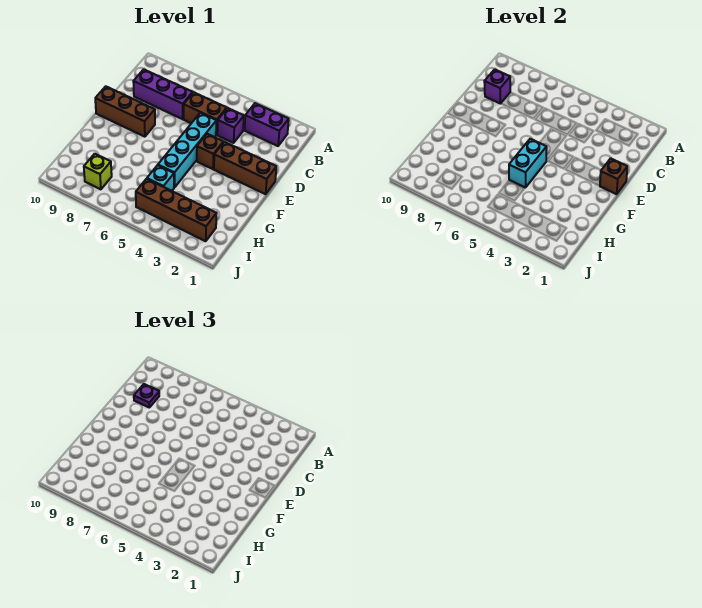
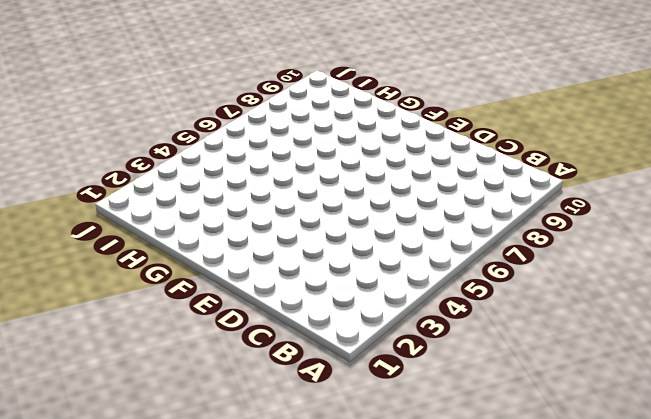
none -> purple brick B2:B3 level 1
none -> purple brick C4 level 1
none -> brown brick C5:C6 level 1

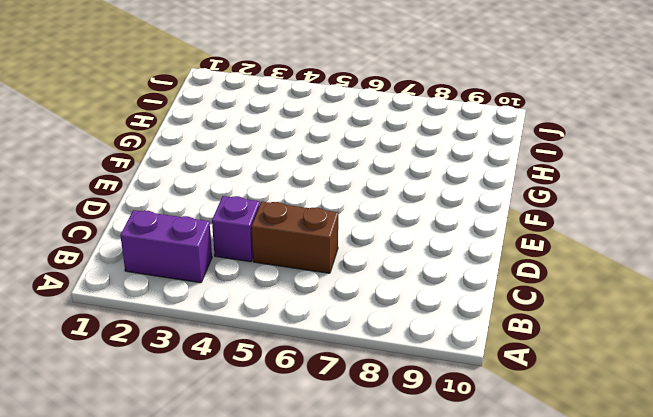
none -> purple brick C7:C9 level 1
none -> cyan brick D5:G5 level 1
none -> brown brick E1:E3 level 1

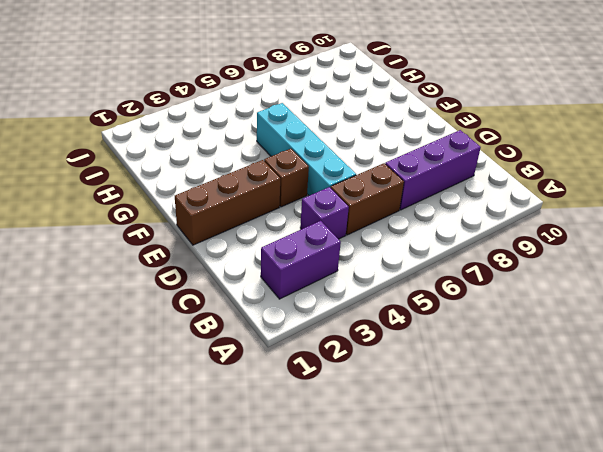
none -> brown brick E8:E10 level 1
none -> cyan brick H5 level 1
none -> brown brick I2:I5 level 1

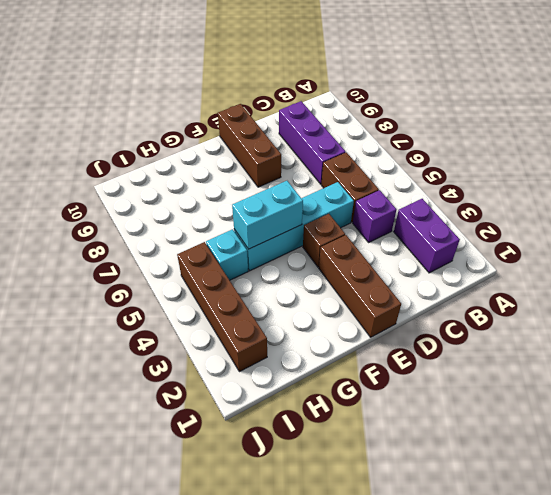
none -> lime brick I8 level 1
none -> purple brick C9 level 2
none -> brown brick E1 level 2

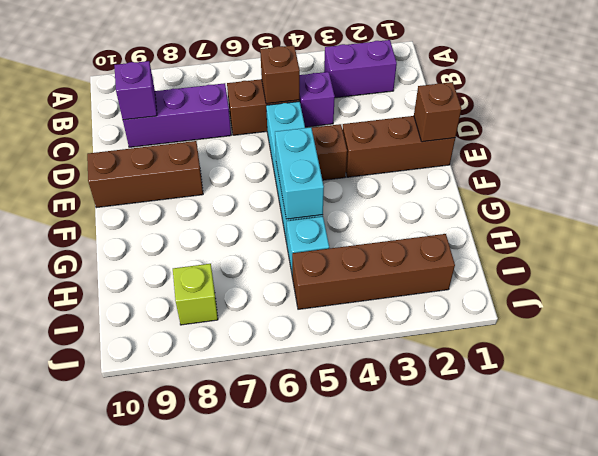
brown brick C5 level 2 -> none
none -> purple plate C9 level 3

